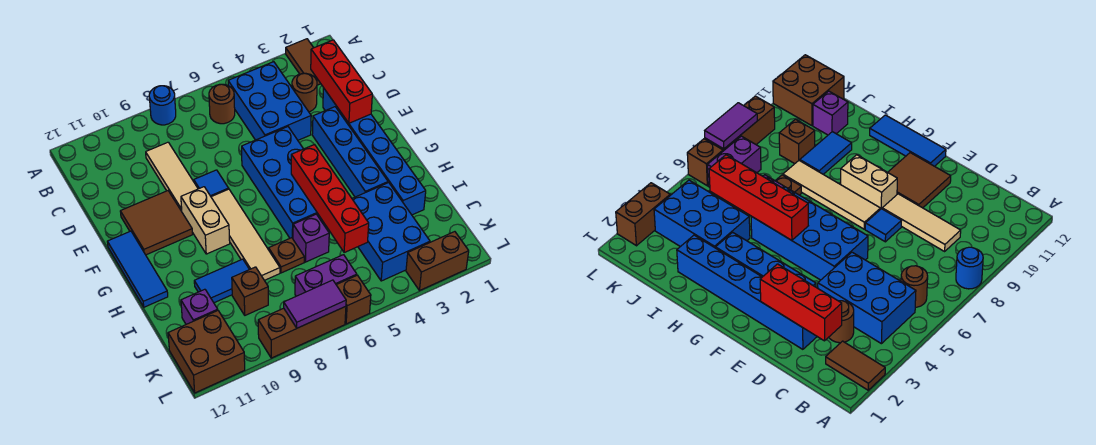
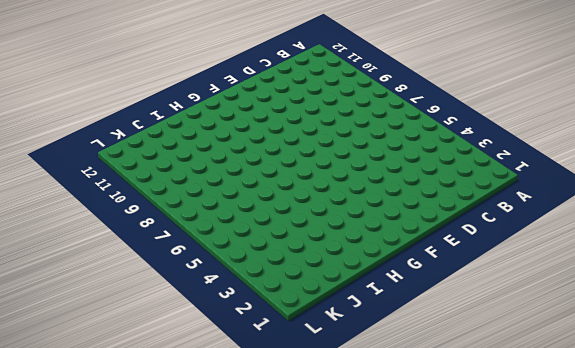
none -> brown tile A2:B2 level 1
none -> blue round brick A8 level 1
none -> blue brick B4:D5 level 1

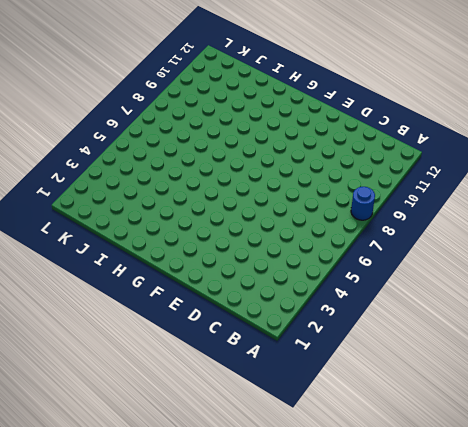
none -> brown tile A2:B2 level 1
none -> blue brick B4:D5 level 1
none -> brown round brick B6 level 1

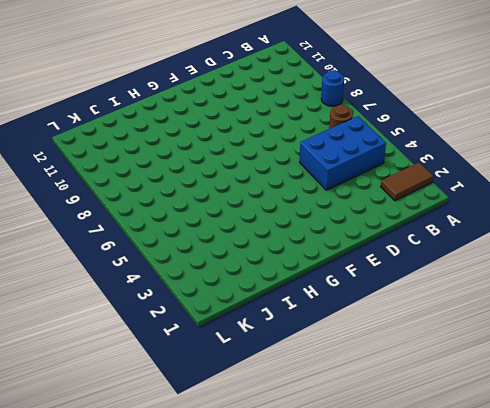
none -> brown round brick C3 level 1
none -> tan tile C9:E9 level 1
none -> blue brick D2:I2 level 1

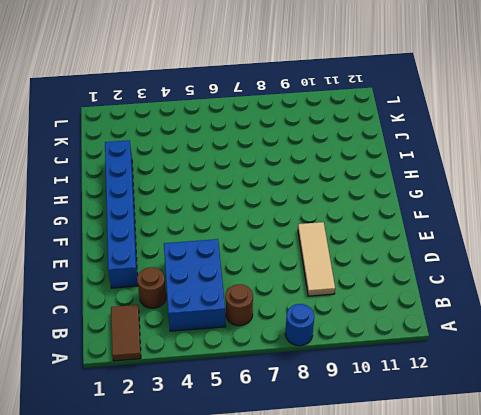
none -> blue brick E3:H3 level 1
none -> blue brick E5:H6 level 1
none -> blue tile E8 level 1

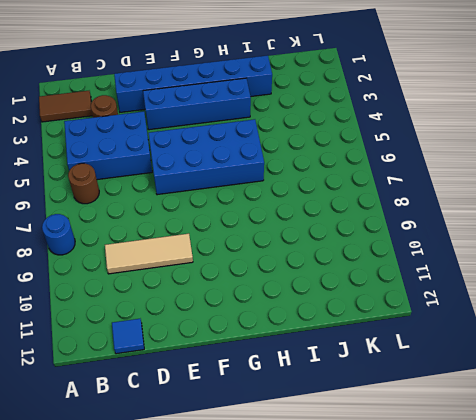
blue tile C12 level 1 -> blue tile E8 level 1
none -> brown tile E10:F11 level 1
none -> tan tile F8:I8 level 1
none -> tan brick F9:G9 level 1

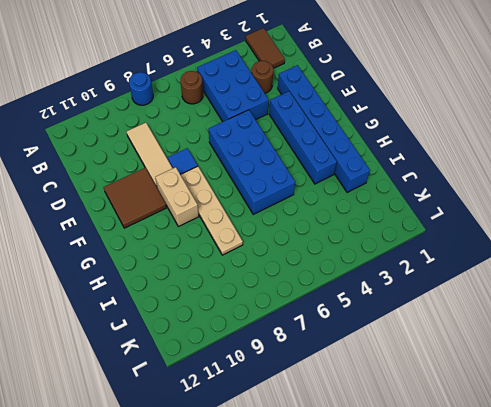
tan plate F8:I8 level 1 -> tan tile F8:I8 level 1
none -> blue tile F12:H12 level 1
none -> blue brick I3:K4 level 1
none -> purple brick I6 level 1

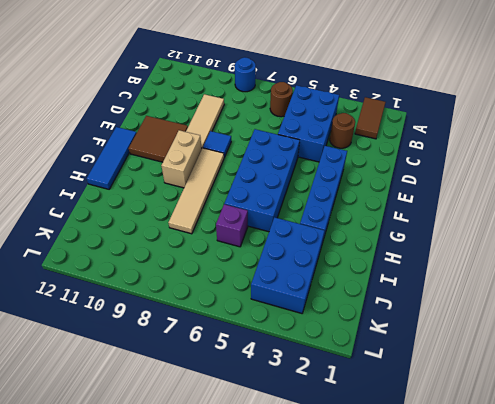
none -> blue brick D2:I2 level 1
none -> brown plate I7 level 1
none -> blue tile I9:I10 level 1

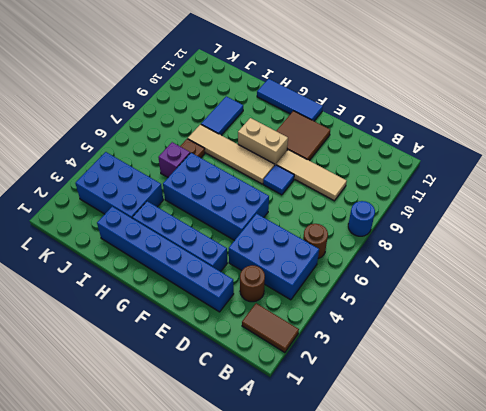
none -> brown brick J9 level 1
none -> purple brick J11 level 1
none -> purple brick K6:K7 level 1

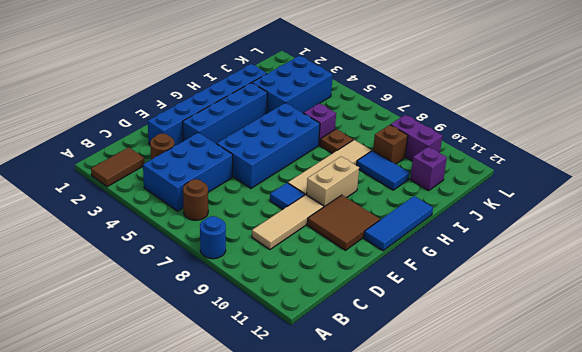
purple brick K9:K10 level 1 -> purple brick K6:K7 level 1
none -> brown brick K11:L12 level 1
none -> brown brick L2:L3 level 1
none -> brown brick L6 level 1

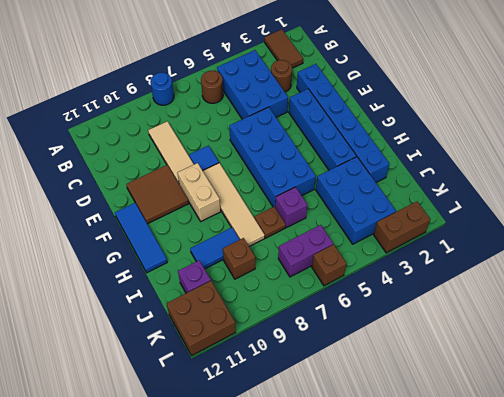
none -> brown brick L7:L9 level 1
none -> red brick C2:E2 level 2
none -> red brick G5:J5 level 2

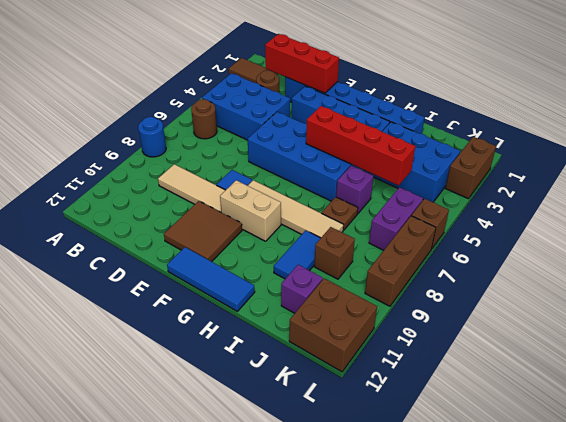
none -> purple tile L7:L8 level 2

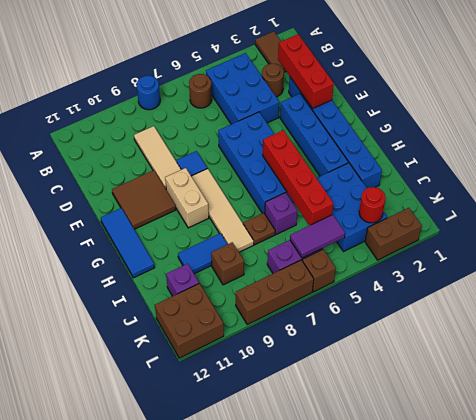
red round brick K3 level 2 -> none
purple tile K5:K6 level 2 -> purple tile L7:L8 level 2

